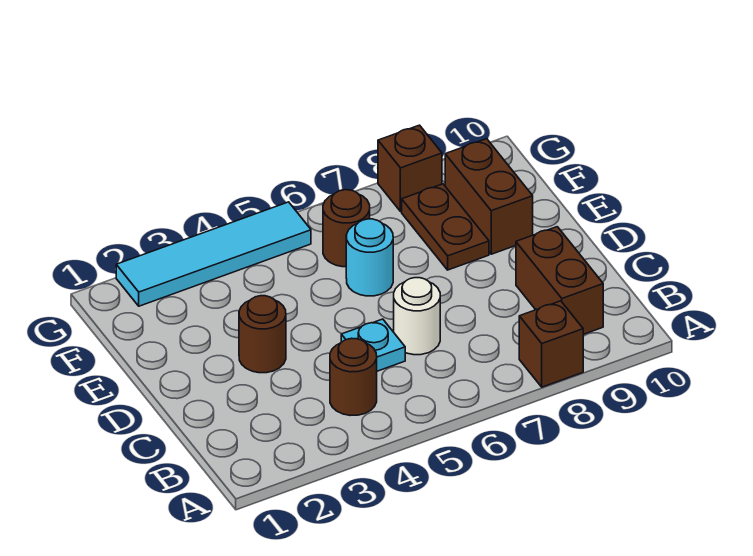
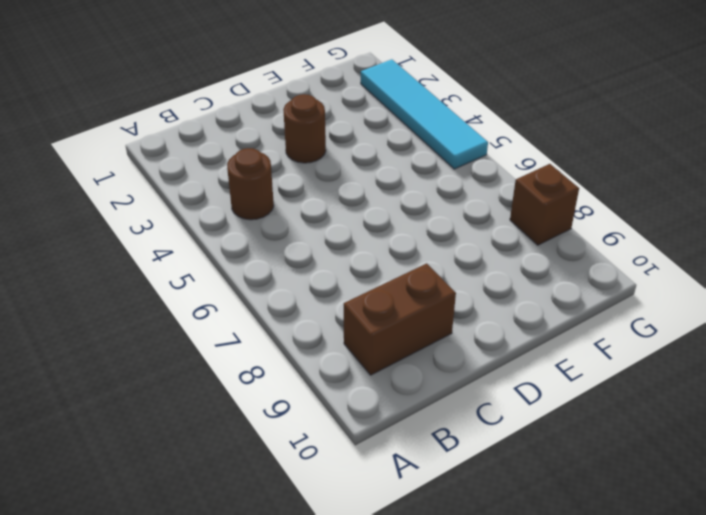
none -> brown brick A8 level 1
none -> cyan plate C5 level 1
none -> white round brick C6 level 1

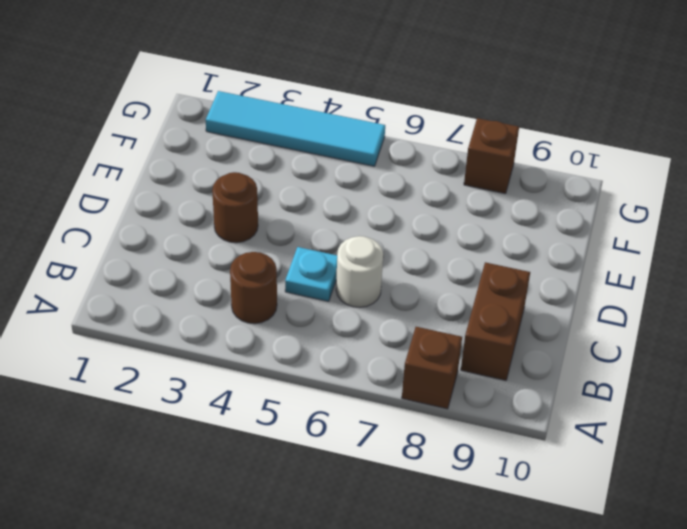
none -> cyan round brick E6 level 1
none -> brown plate E8:F8 level 1
none -> brown brick E9:F9 level 1

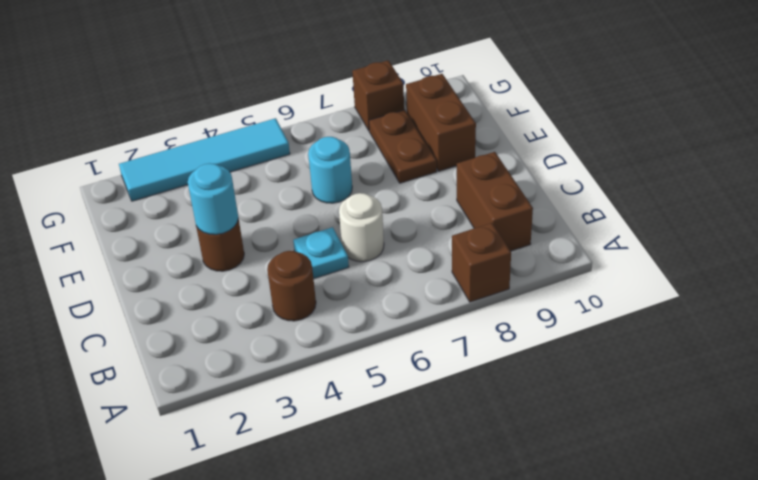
cyan round brick D3 level 2 -> none
none -> brown round brick F6 level 1

